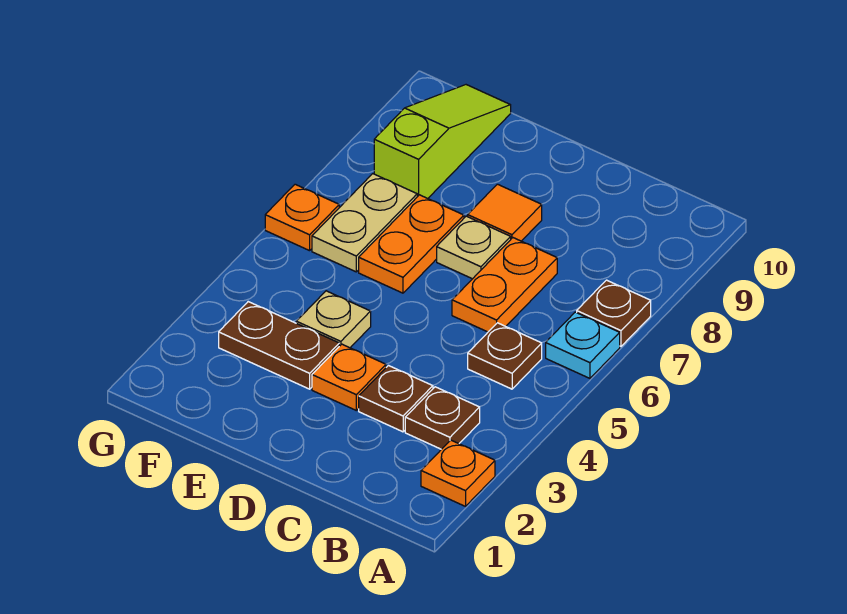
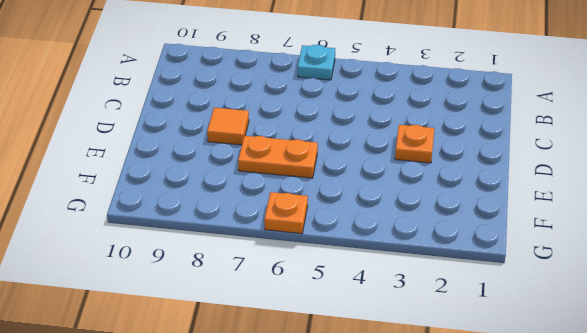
none -> orange plate A2 level 1
none -> brown plate A7 level 1
none -> brown plate B3 level 1

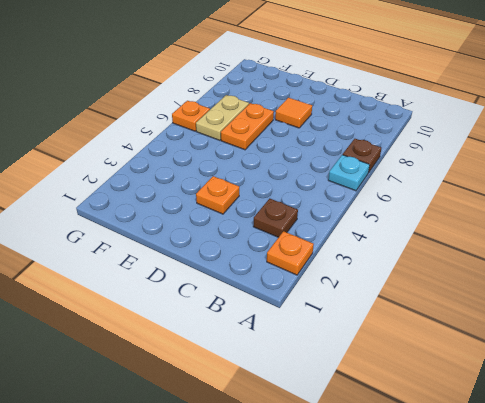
none -> brown plate B5 level 1
none -> brown plate C3 level 1
none -> orange plate C6:C7 level 1

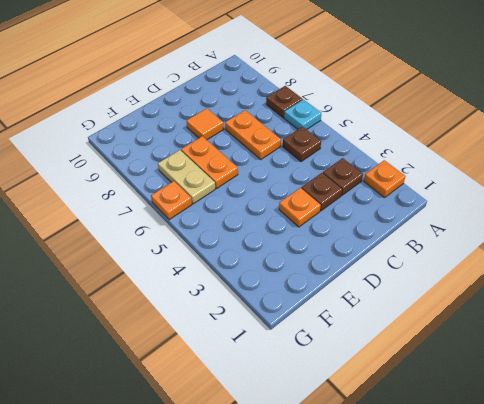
none -> tan plate D7 level 1
none -> brown plate E3:F3 level 1
none -> tan plate E4 level 1

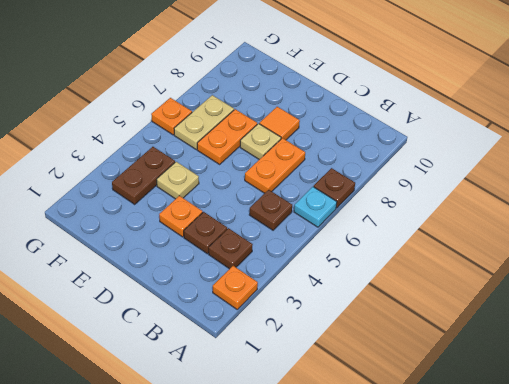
brown plate F3:F4 level 1 -> brown plate E3:F3 level 1
none -> lime slope F8:F10 level 1 top 8

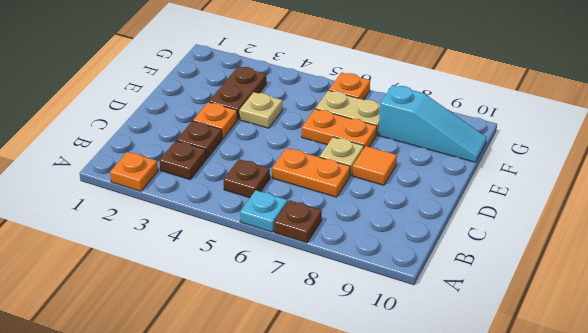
cyan slope F8:F10 level 1 top 8 -> lime slope F8:F10 level 1 top 8

